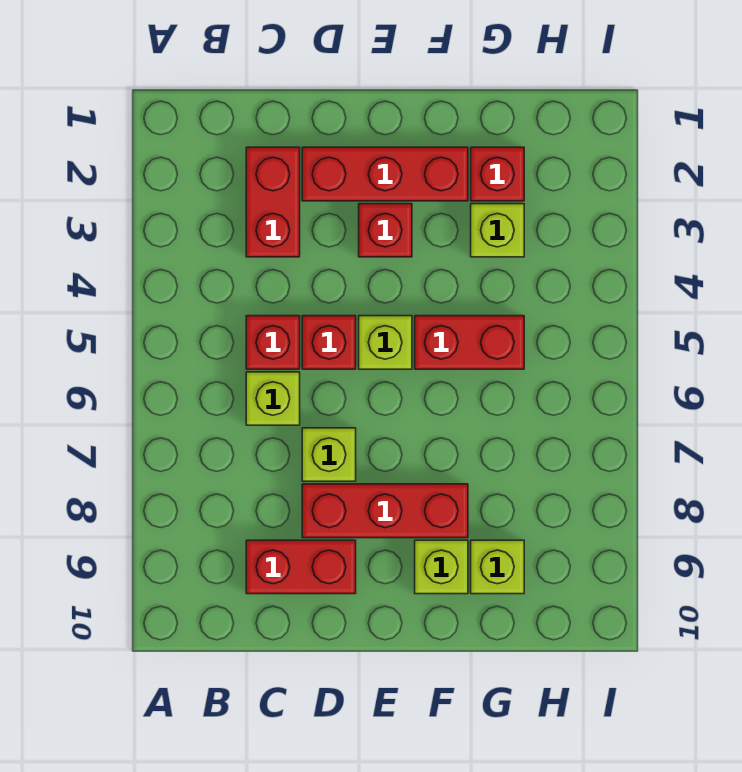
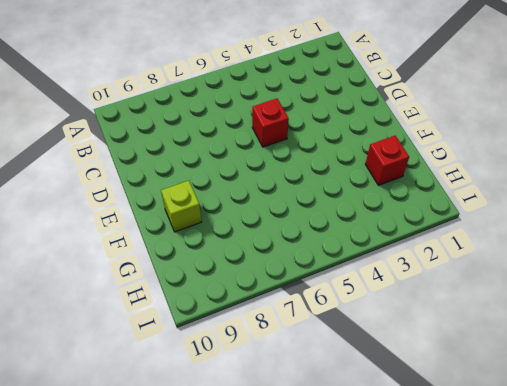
none -> red brick C2:C3 level 1
none -> red brick C5 level 1
none -> lime brick C6 level 1

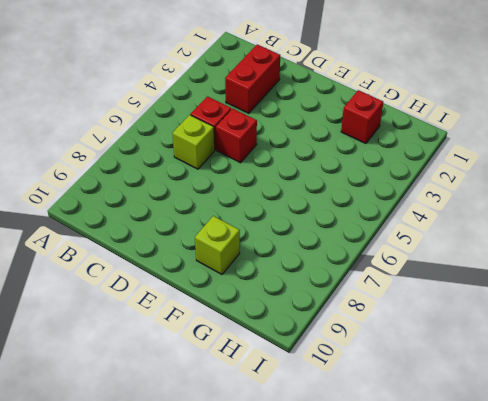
none -> red brick C9:D9 level 1
none -> red brick D2:F2 level 1
none -> lime brick D7 level 1

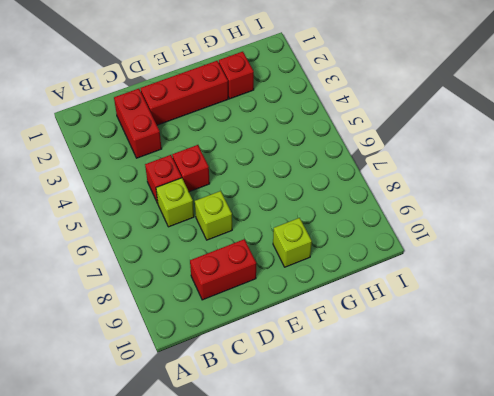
none -> red brick D8:F8 level 1
none -> red brick E3 level 1
none -> lime brick E5 level 1

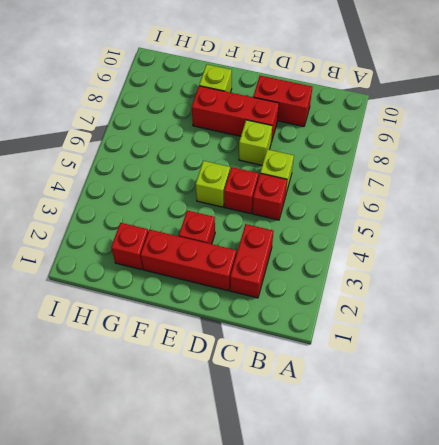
none -> red brick F5:G5 level 1
none -> lime brick G3 level 1
none -> lime brick G9 level 1

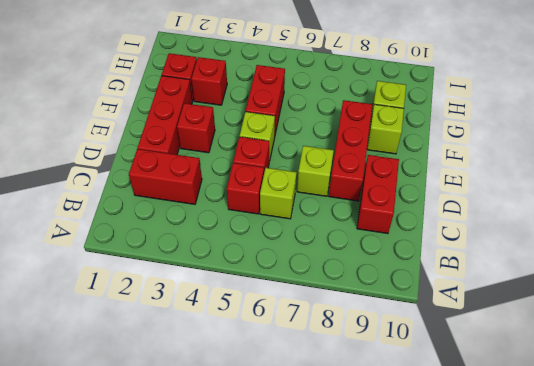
red brick G3 level 1 -> lime brick G3 level 1

